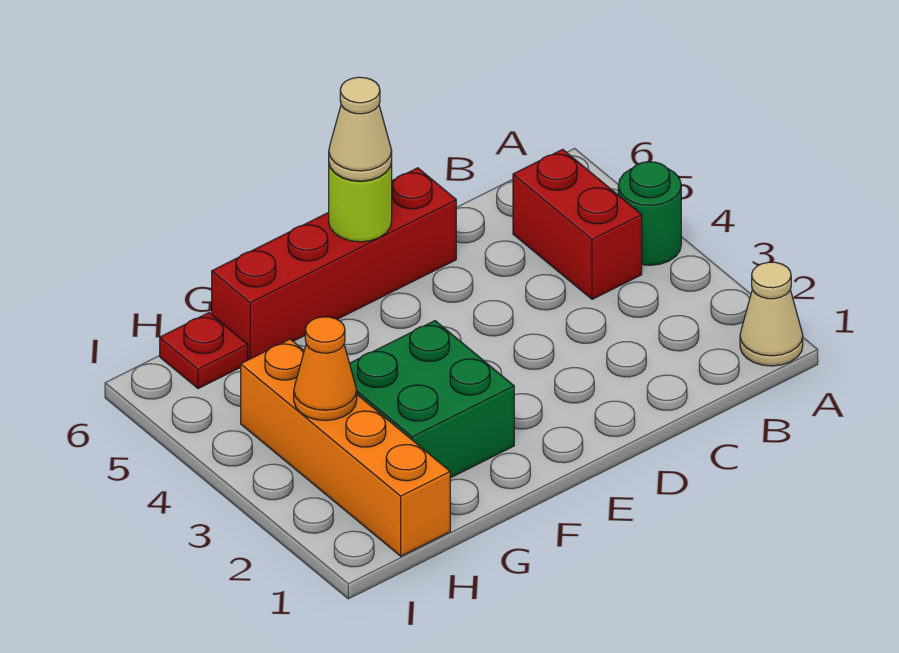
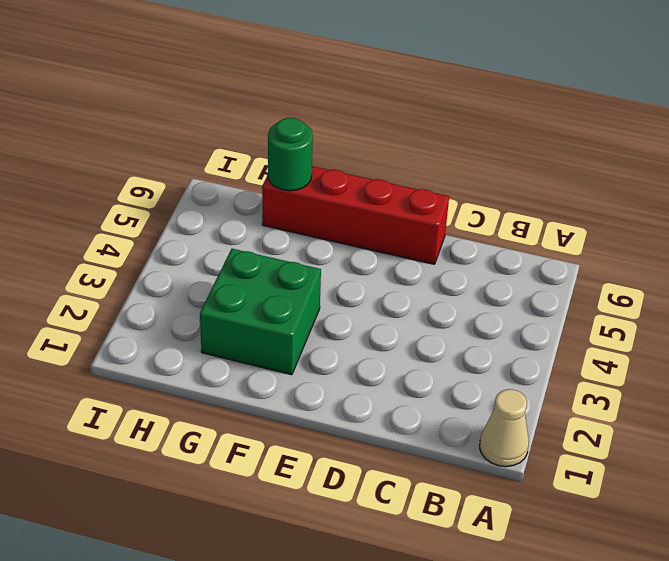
green round brick G6 level 2 -> green round brick A4 level 1
none -> red brick B4:B5 level 1
none -> orange brick H1:H4 level 1

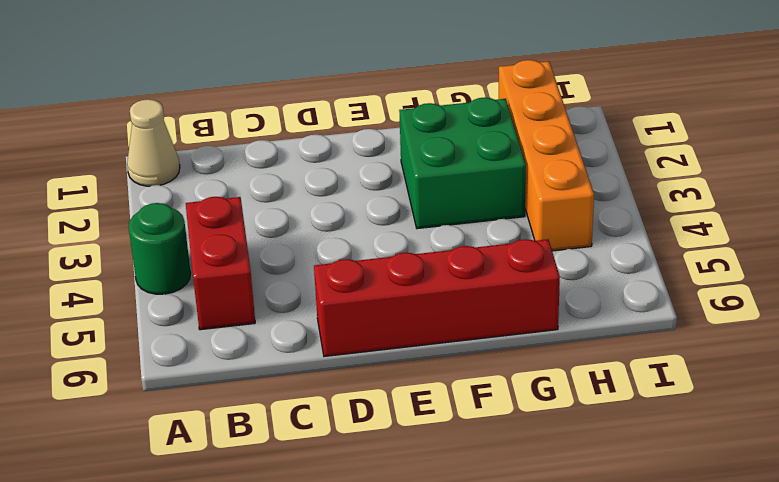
none -> red plate H6 level 1
none -> lime round brick E6 level 2

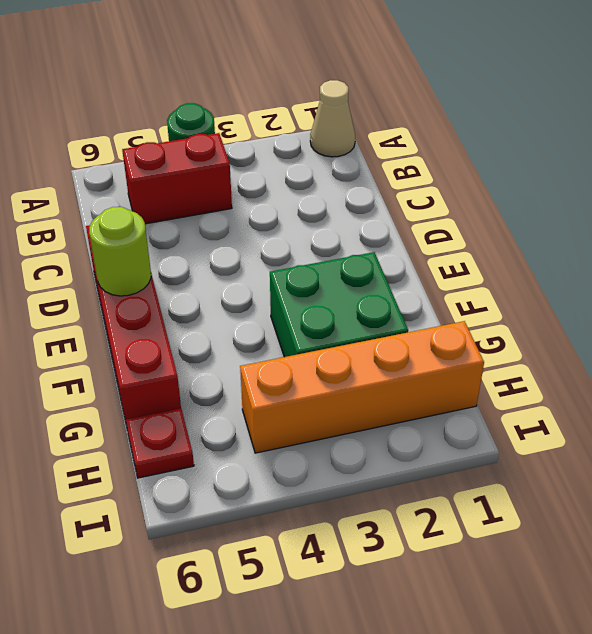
none -> orange cone H3 level 2
none -> tan cone E6 level 3

